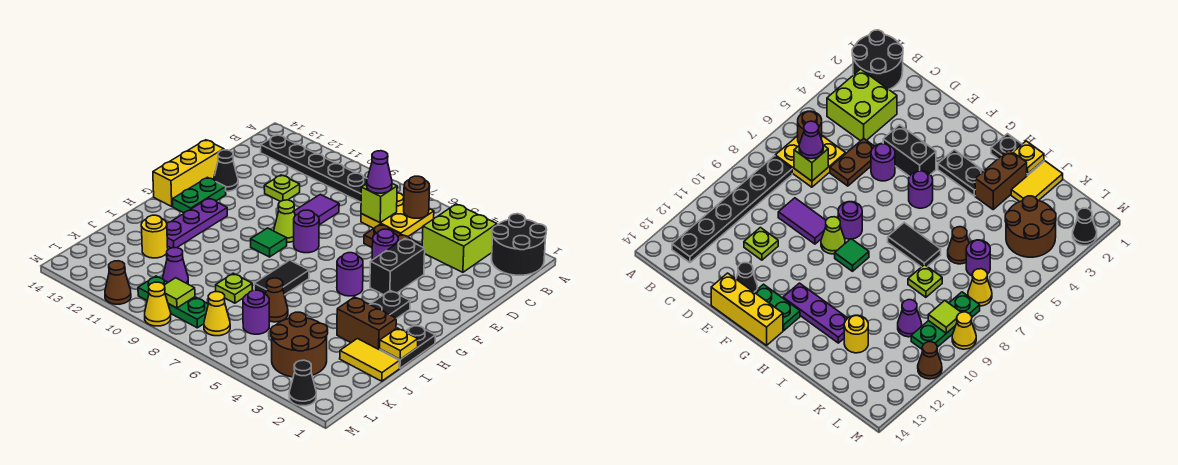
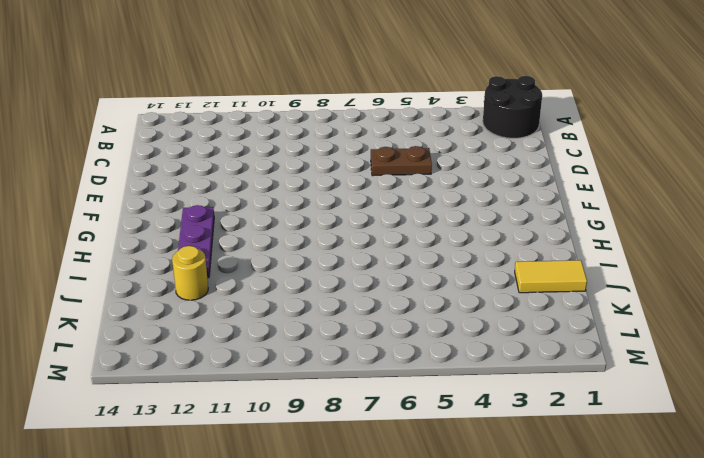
none -> lime brick B3:C4 level 1
none -> yellow plate B6:C7 level 1
none -> black plate B8:B13 level 1
none -> purple tile D9:E9 level 1

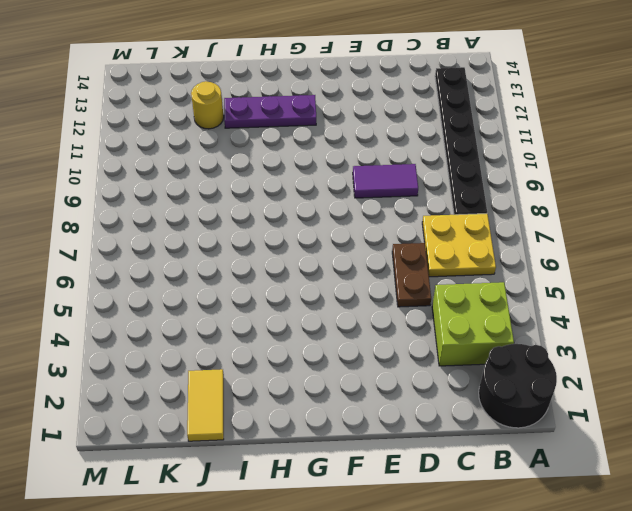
none -> lime plate D11 level 1
none -> black brick E4:F4 level 1
none -> purple round brick E5 level 1
none -> black cone E13 level 1

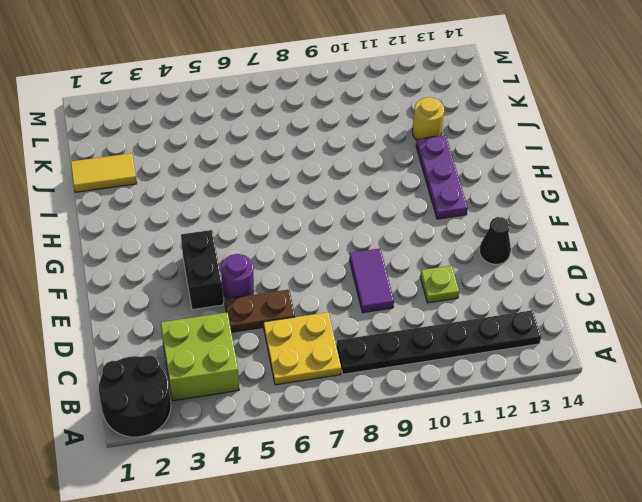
none -> yellow brick E14:G14 level 1
none -> purple round brick F8 level 1
none -> lime cone F9 level 1
none -> green plate F13:G13 level 1

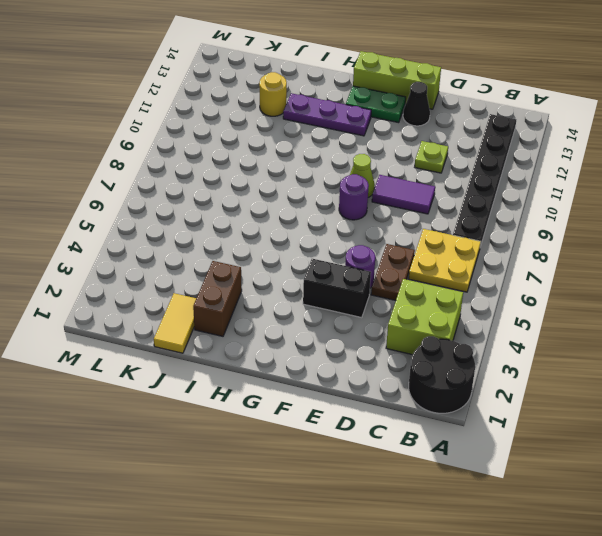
lime brick E14:G14 level 1 -> yellow brick E14:G14 level 1
none -> black plate G3:H3 level 1
none -> purple round brick G5 level 1
none -> green tile G9 level 1
none -> black plate H1:I1 level 1

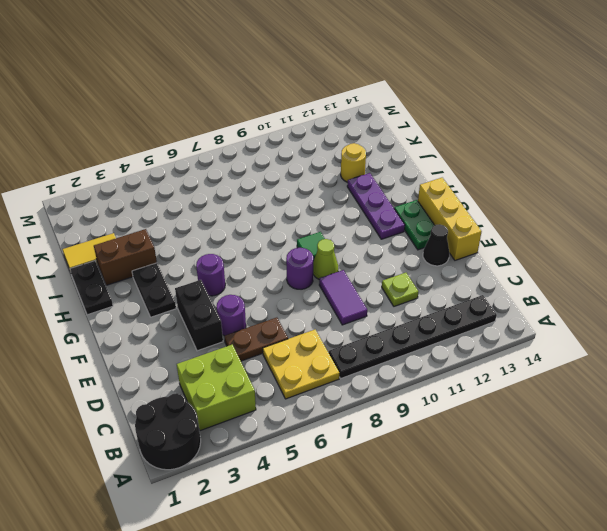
none -> black tile H7:I7 level 1
none -> brown cone J6 level 1
none -> lime plate J8 level 1
none -> brown round brick K3:L4 level 1

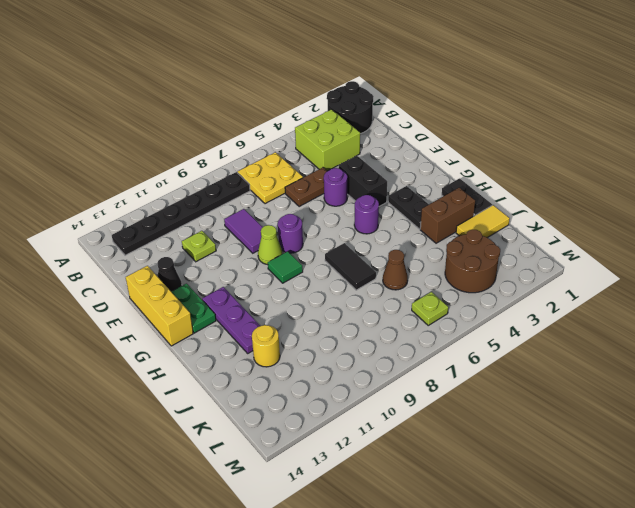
lime plate L6 level 1 -> lime plate J8 level 1
none -> purple round brick K6 level 1
none -> purple cone K10 level 1
none -> yellow cone L7 level 1
none -> green plate L8:L10 level 1

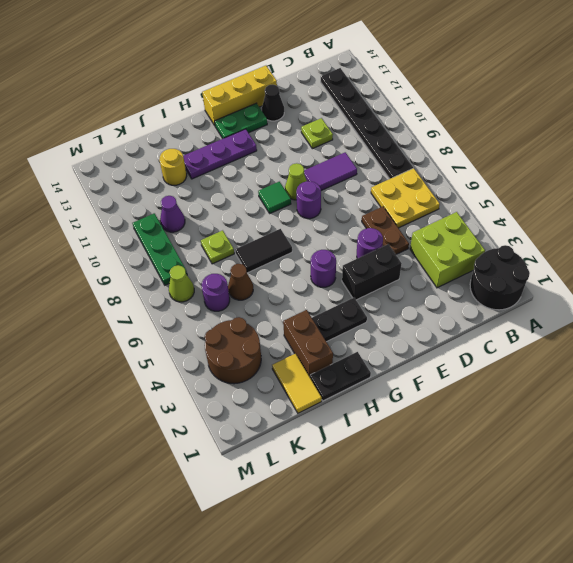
lime cone L7 level 1 -> yellow cone L7 level 1
none -> black cone M2 level 1
none -> yellow cone M9 level 1
none -> brown cone M11 level 1
none -> brown round brick B6 level 2

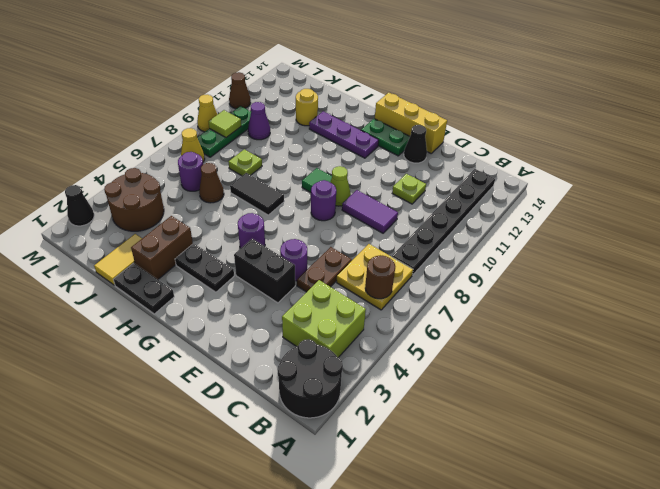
none -> lime brick C7 level 2
none -> yellow plate I1 level 2
none -> purple cone C7 level 3

